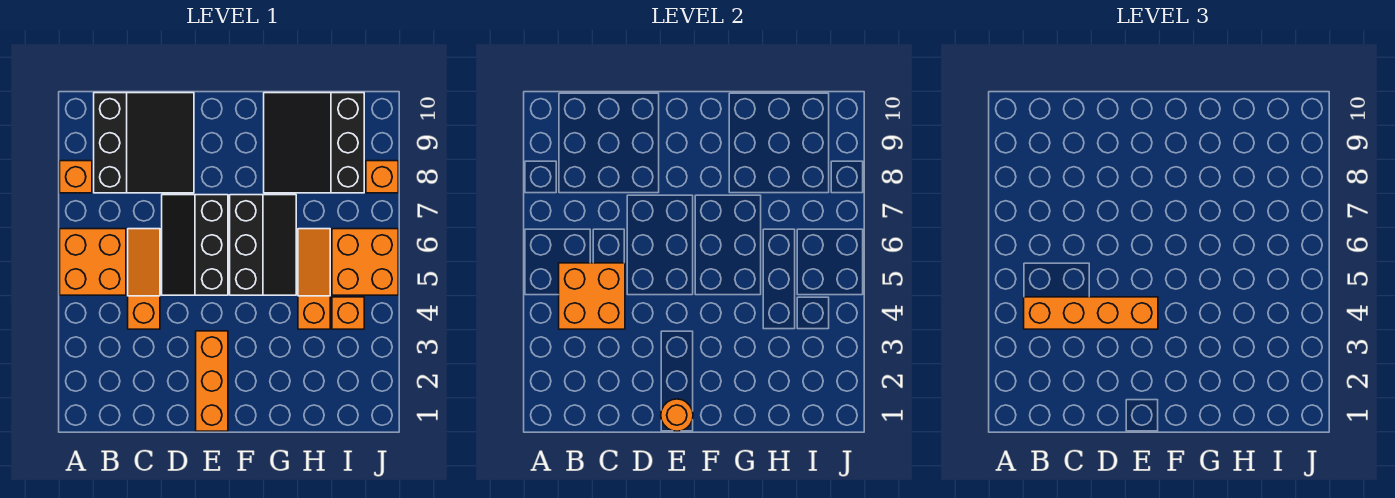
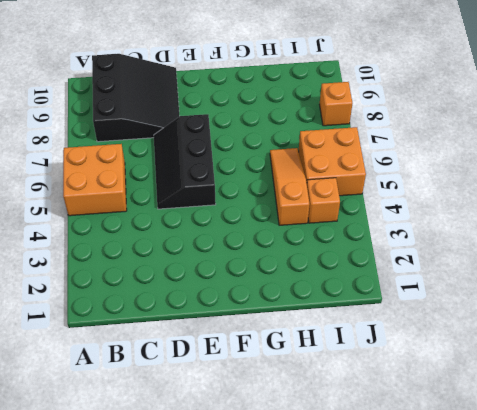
none -> orange brick A8 level 1
none -> orange slope C4:C6 level 1 top 4
none -> orange brick E1:E3 level 1

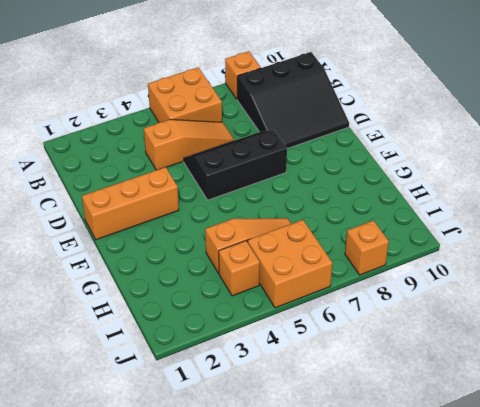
none -> black slope F5:G7 level 1 top F
none -> black slope G8:I10 level 1 top I
none -> orange brick B4:C5 level 2

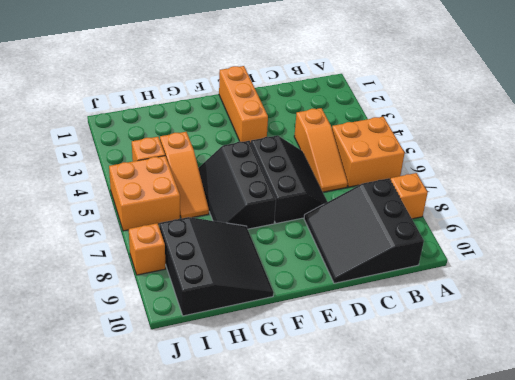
none -> orange brick B4:C5 level 2
none -> orange round brick E1 level 2
none -> orange brick B4:E4 level 3

